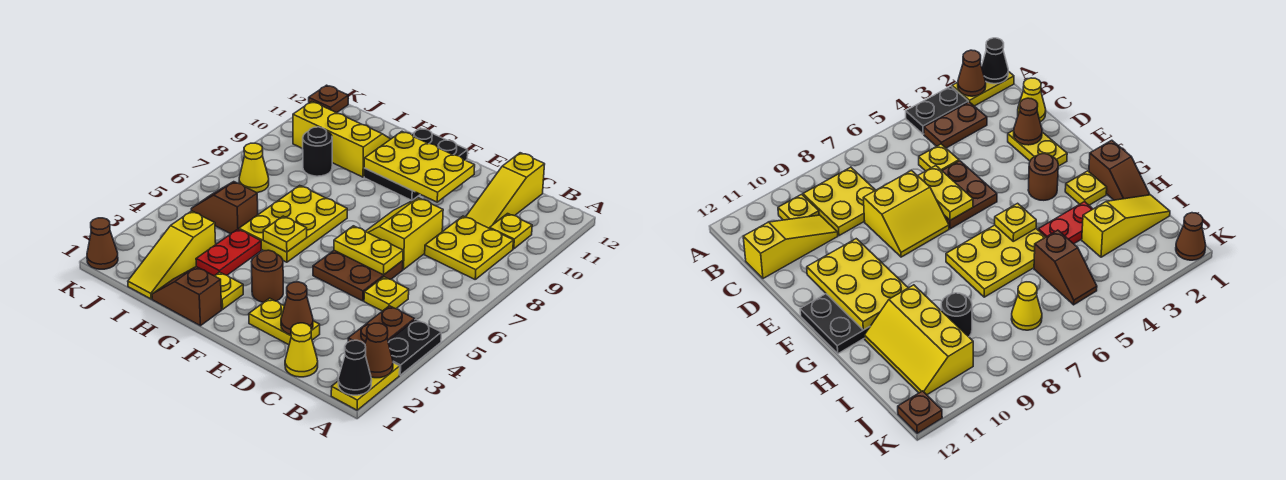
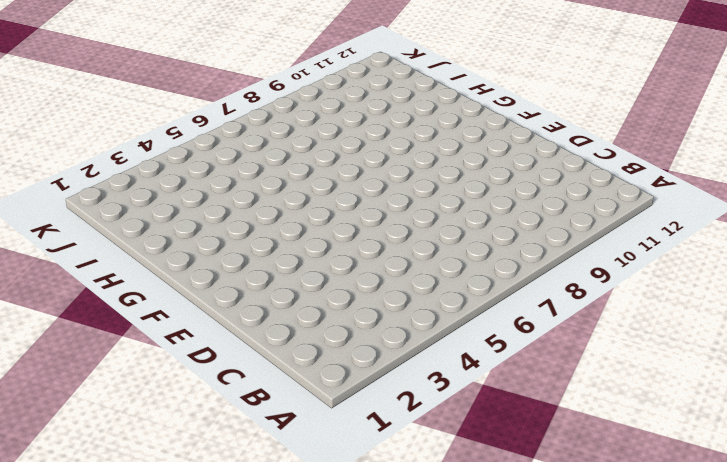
none -> yellow plate A1:A2 level 1
none -> black plate A3:A4 level 1
none -> brown plate B3:B4 level 1
none -> yellow plate B8:C9 level 1

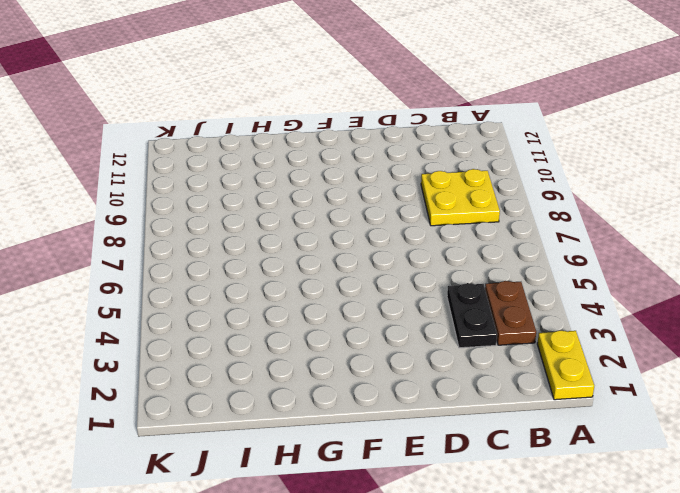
black plate C3:C4 level 1 -> black plate A3:A4 level 1
none -> yellow plate B10 level 1
none -> yellow cone C1 level 1
none -> yellow plate C5 level 1
none -> yellow slope C10:C12 level 1 top 12

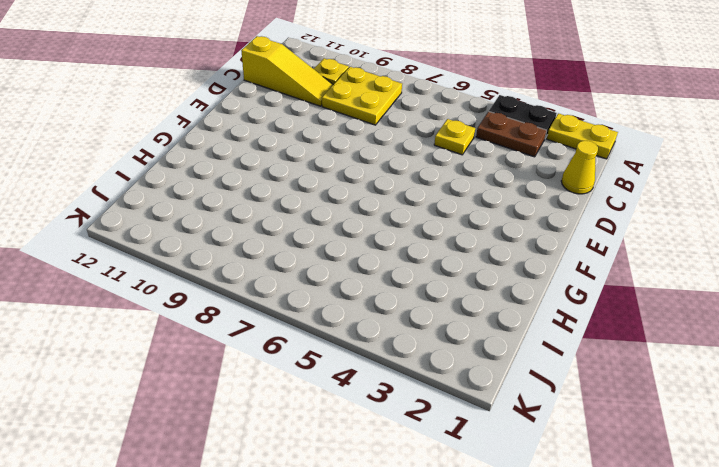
none -> yellow plate D2:E2 level 1
none -> brown plate D5:E6 level 1
none -> yellow slope D7:E8 level 1 top D
none -> brown round brick F3 level 1

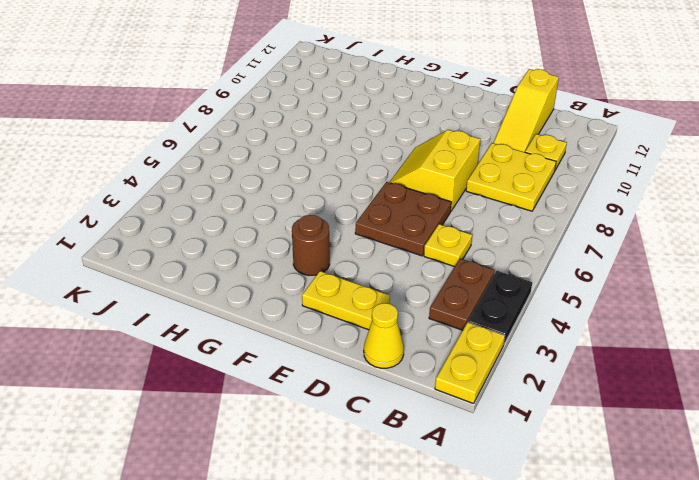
none -> black plate F10:G12 level 1
none -> brown slope G1:H1 level 1 top G
none -> yellow plate G2 level 1
none -> yellow plate G5:H7 level 1

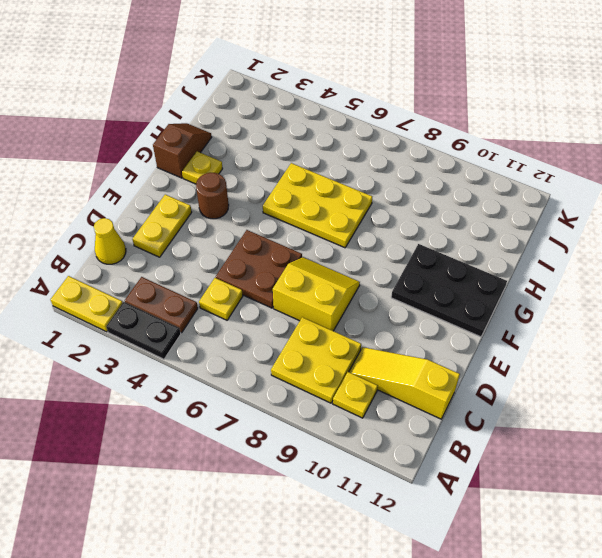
none -> red plate H3:H4 level 1
none -> yellow slope H10:J11 level 1 top 10
none -> yellow slope I1:I3 level 1 top 3
none -> brown slope I5:J5 level 1 top I

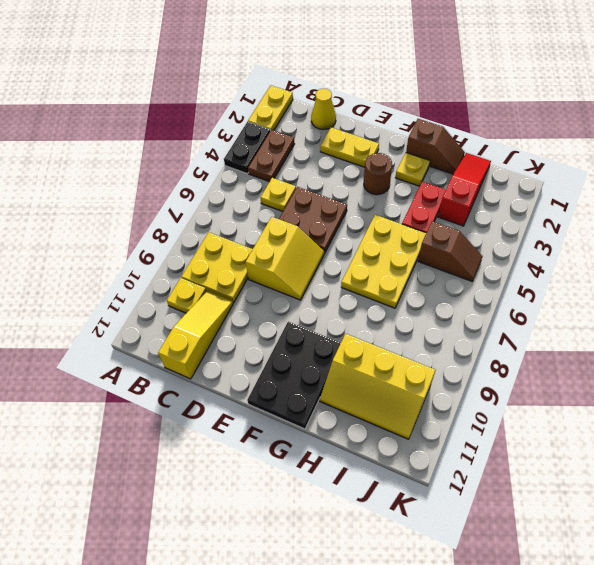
red slope I1:I3 level 1 top 3 -> yellow slope I1:I3 level 1 top 3
none -> black round brick I9 level 1
none -> yellow cone J7 level 1
none -> brown cone K1 level 1
none -> brown plate K12 level 1

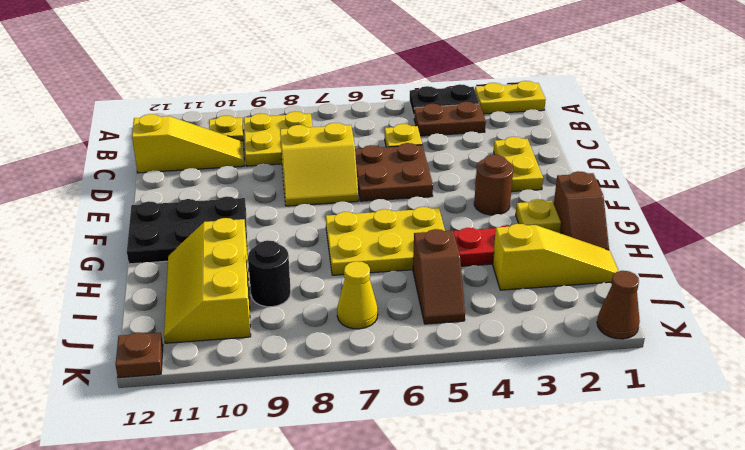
none -> yellow cone C1 level 1
none -> black cone A1 level 2
none -> brown cone A2 level 2
none -> brown cone D2 level 2

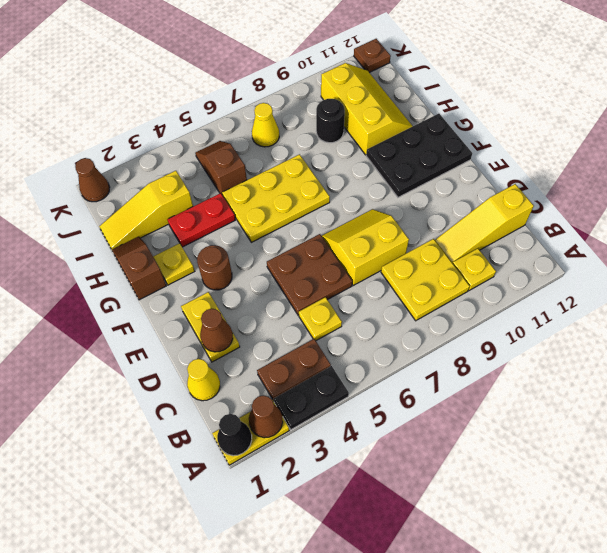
none -> yellow plate D6:E6 level 2
none -> yellow plate E10:G11 level 2
none -> yellow plate G5 level 2

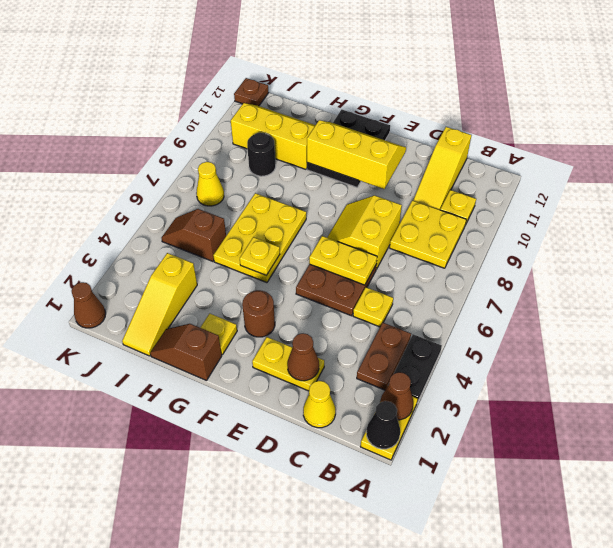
yellow slope E10:G11 level 2 top 10 -> yellow plate E10:G11 level 2
none -> red plate H3:H4 level 1

